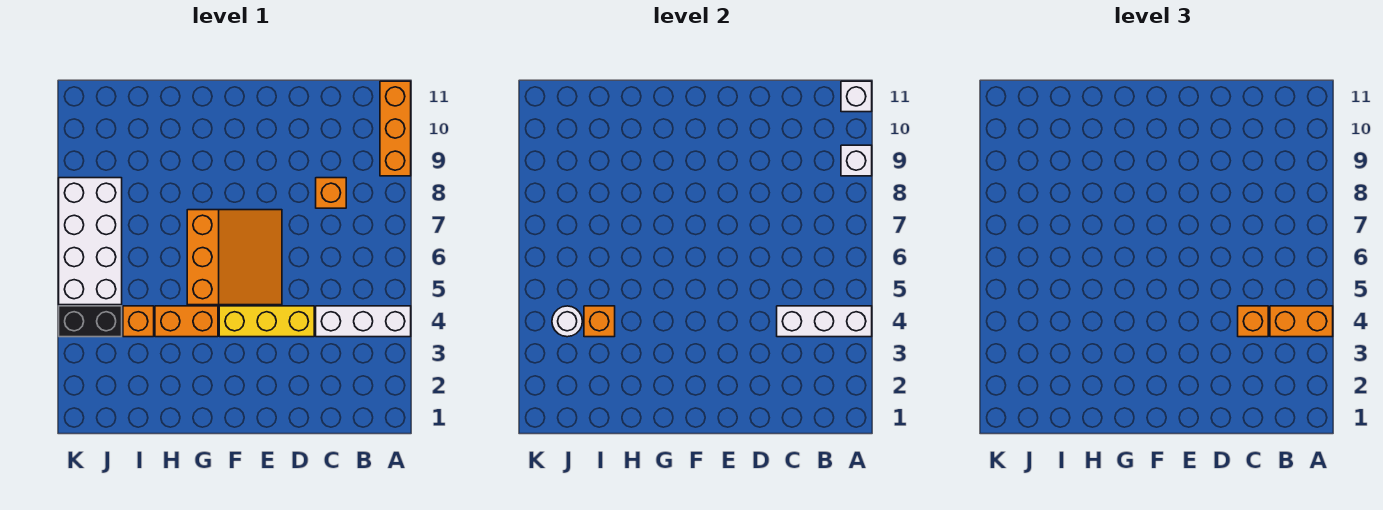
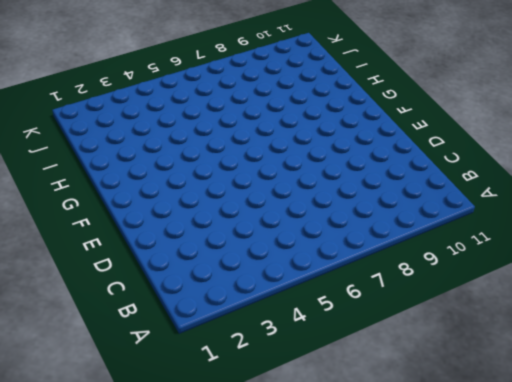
none -> white brick A4:C4 level 1
none -> orange brick A9:A11 level 1
none -> orange brick C8 level 1

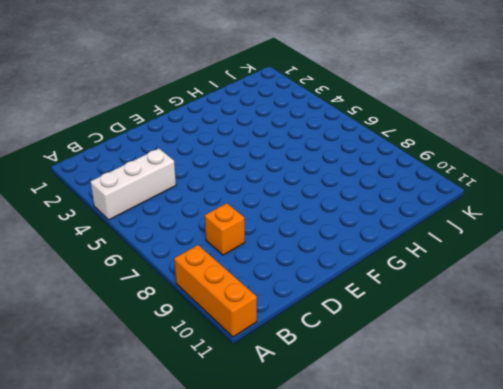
none -> yellow brick D4:F4 level 1
none -> orange slope E5:G7 level 1 top G
none -> orange brick G4:H4 level 1

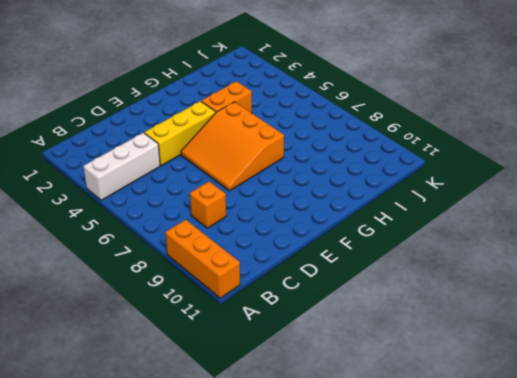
none -> orange brick I4 level 1
none -> black brick J4:K4 level 1
none -> white brick J5:K8 level 1

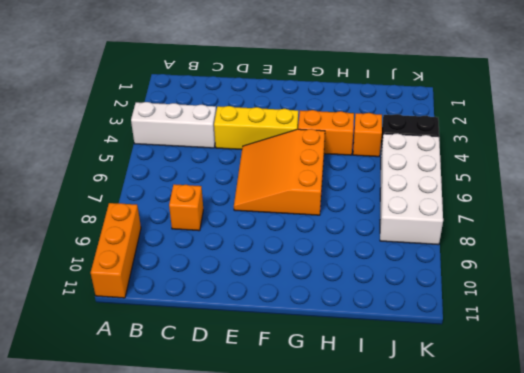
none -> white brick A4:C4 level 2
none -> white brick A9 level 2
none -> white brick A11 level 2

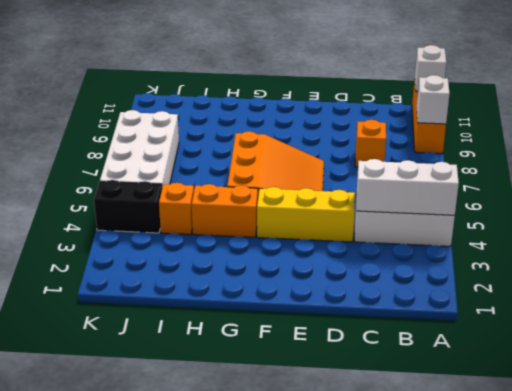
none -> orange brick I4 level 2
none -> white round brick J4 level 2
none -> orange brick A4:B4 level 3

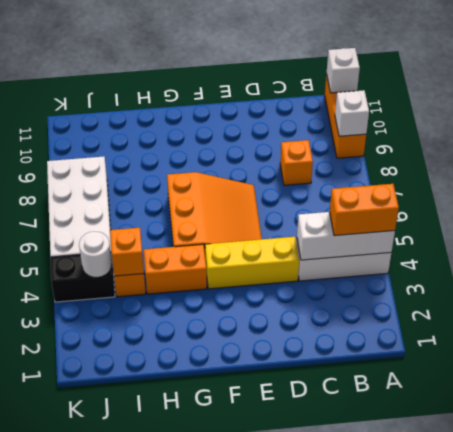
none -> orange brick C4 level 3

